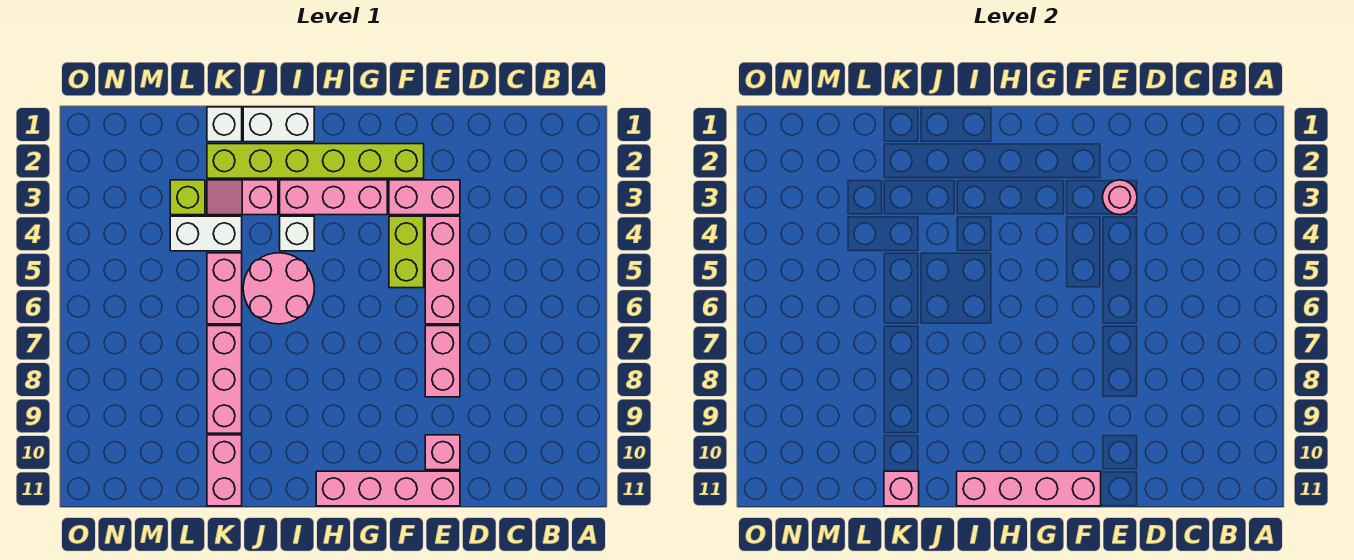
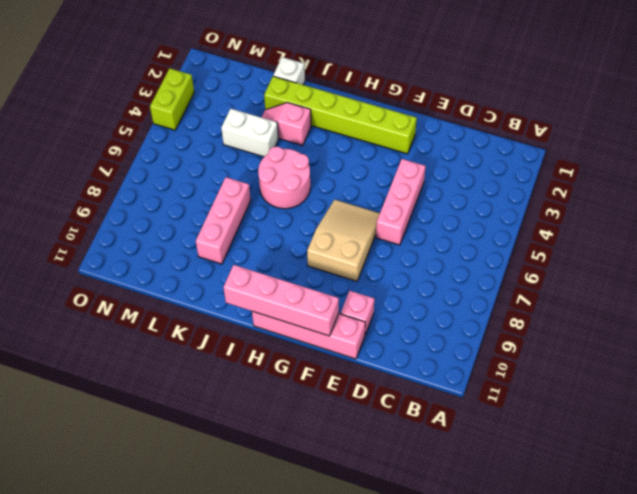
tan slope F6:G8 level 1 top 8 -> none
lime brick O3:O4 level 1 -> lime brick F4:F5 level 1
none -> pink brick E3:F3 level 1
none -> pink brick E7:E8 level 1
none -> pink brick G3:I3 level 1

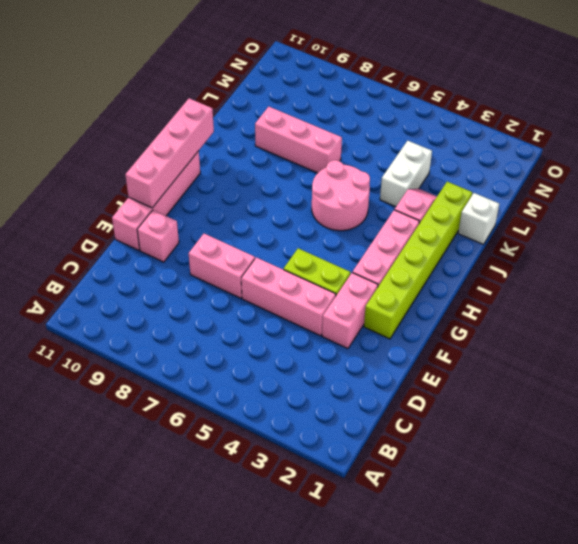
none -> white brick I1:J1 level 1
none -> white brick I4 level 1
none -> pink brick K5:K6 level 1

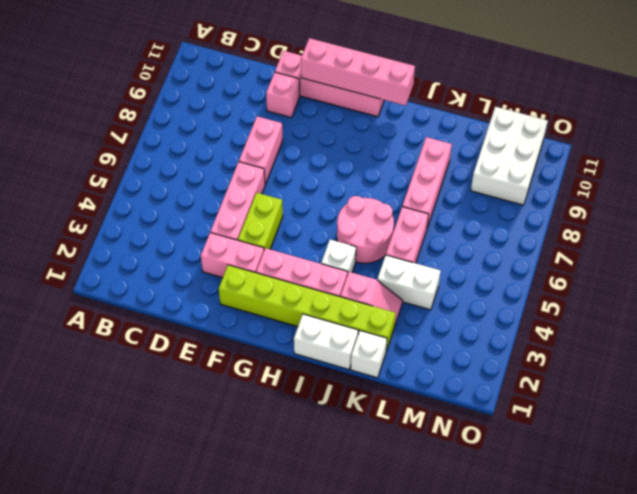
white brick M9:N11 level 1 -> none
none -> pink brick K10:K11 level 1
none -> lime brick L3 level 1
none -> pink round brick E3 level 2

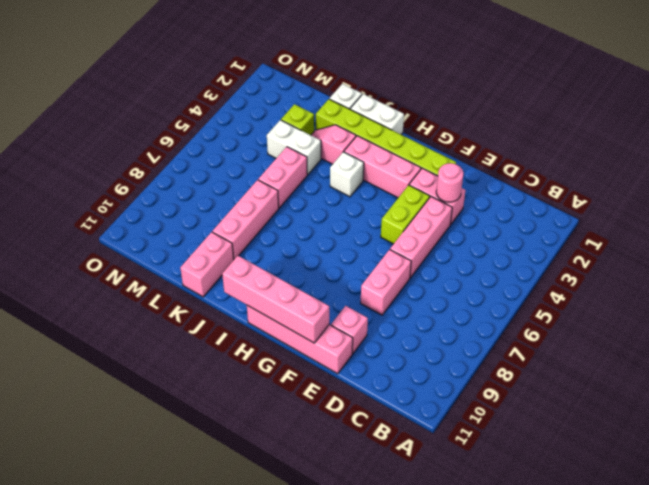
none -> pink round brick I5:J6 level 1
none -> pink brick K11 level 2

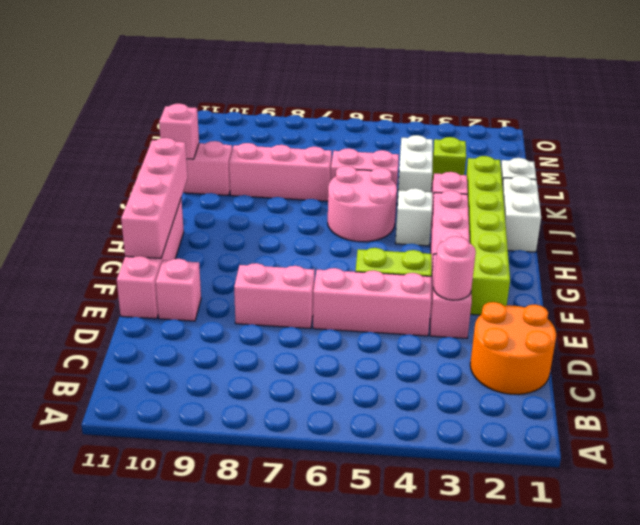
orange round brick C1:D2 level 1 -> none

